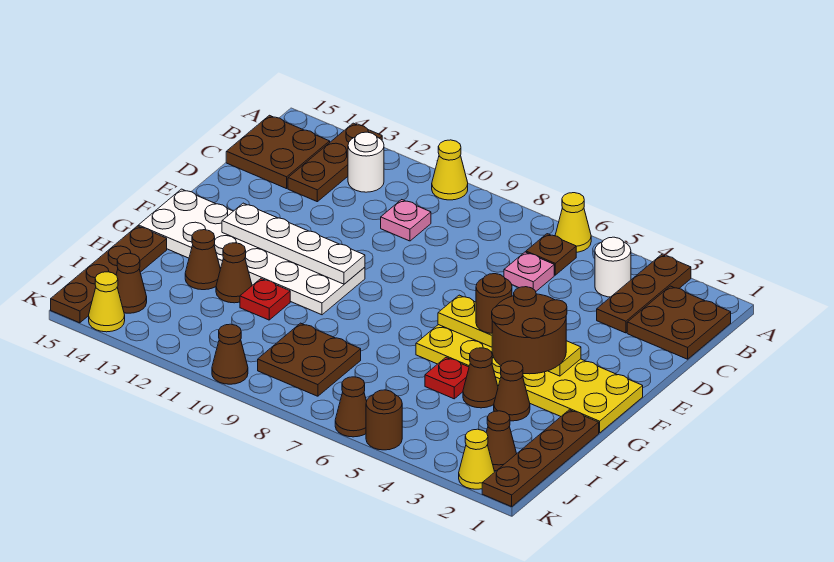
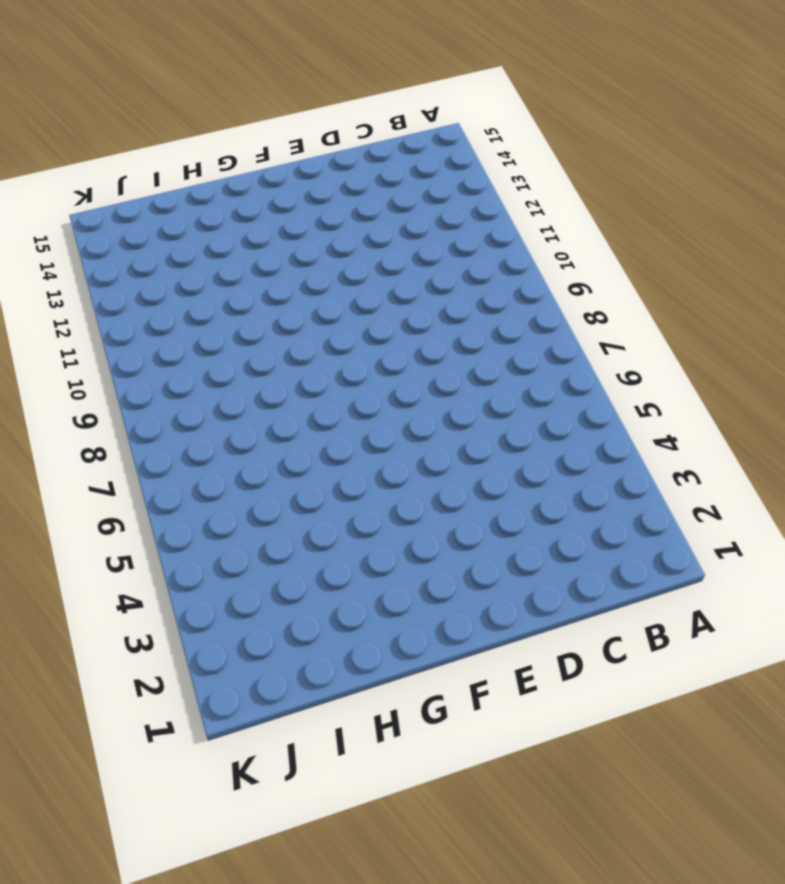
none -> brown plate A3:C3 level 1
none -> yellow cone A6 level 1
none -> yellow cone A10 level 1
none -> brown plate A13:C13 level 1

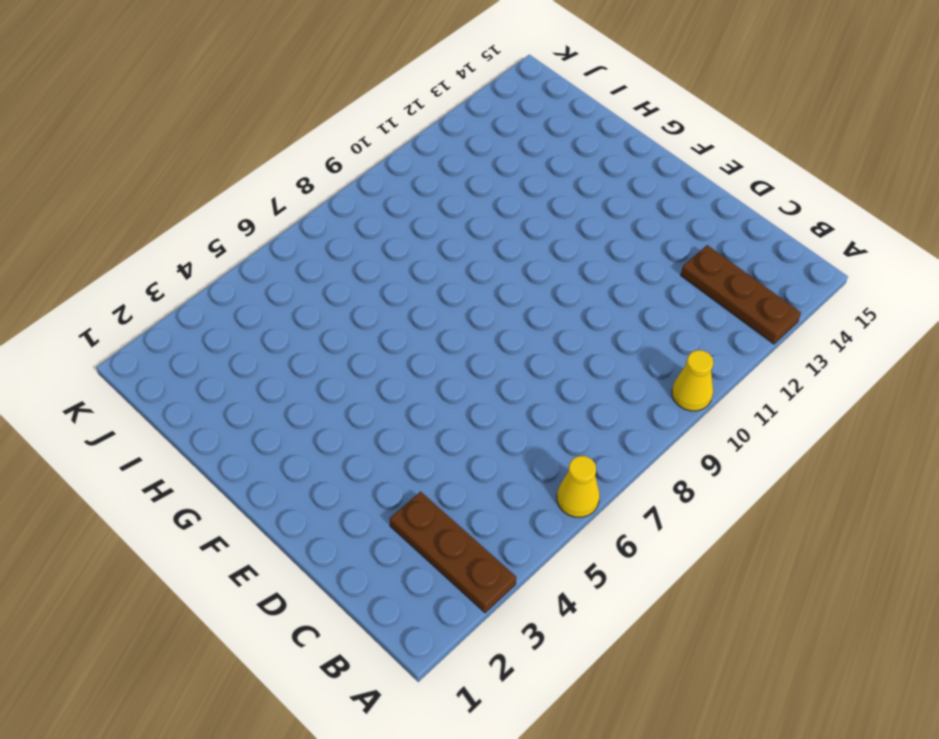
none -> brown plate B1:C2 level 1
none -> white round brick B4 level 1
none -> brown plate B6 level 1
none -> white round brick B12 level 1

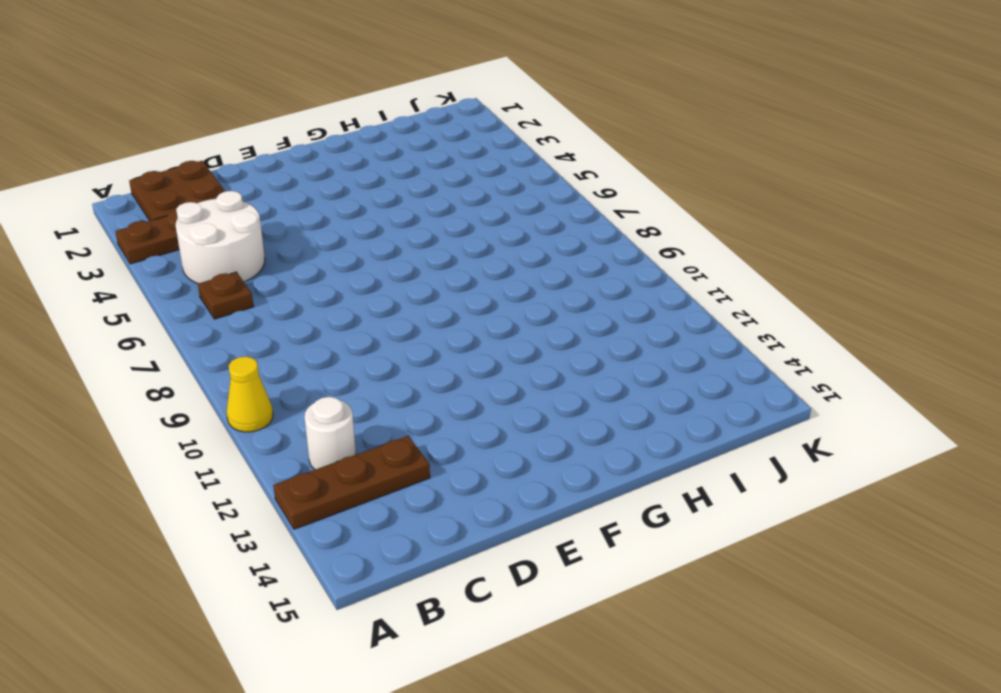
white round brick B4:C5 level 1 -> white round brick B4 level 1
none -> yellow cone A6 level 1
none -> brown plate B14:C15 level 1
none -> pink plate C6 level 1
none -> pink plate C10 level 1

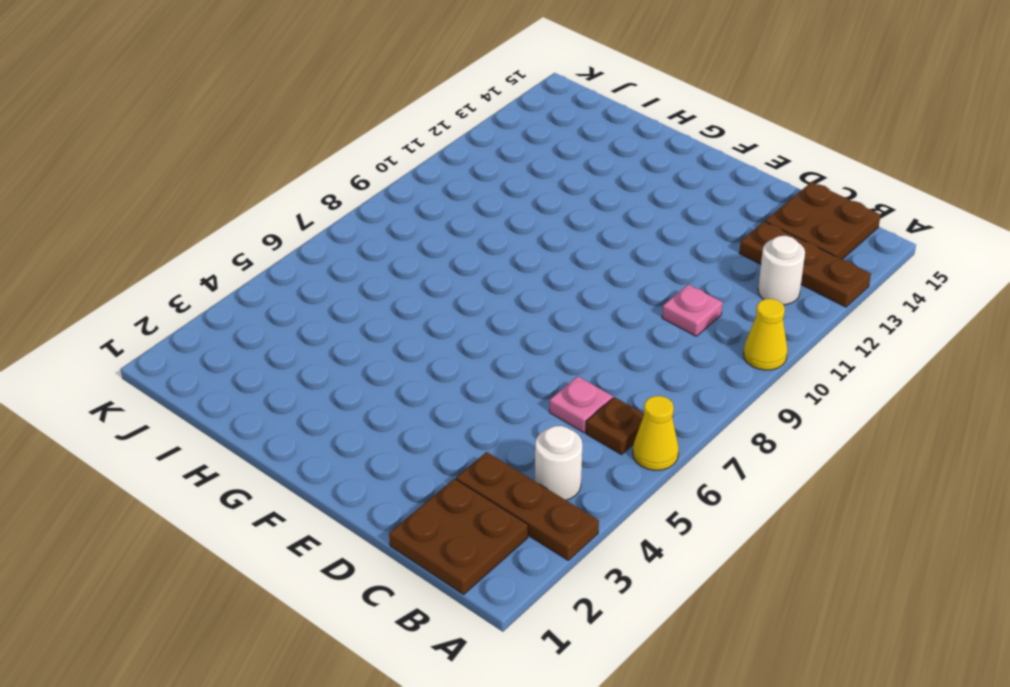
none -> yellow plate F1:G6 level 1
none -> white plate F10:G15 level 1
none -> brown plate H1:K1 level 1
none -> brown cone H3 level 1

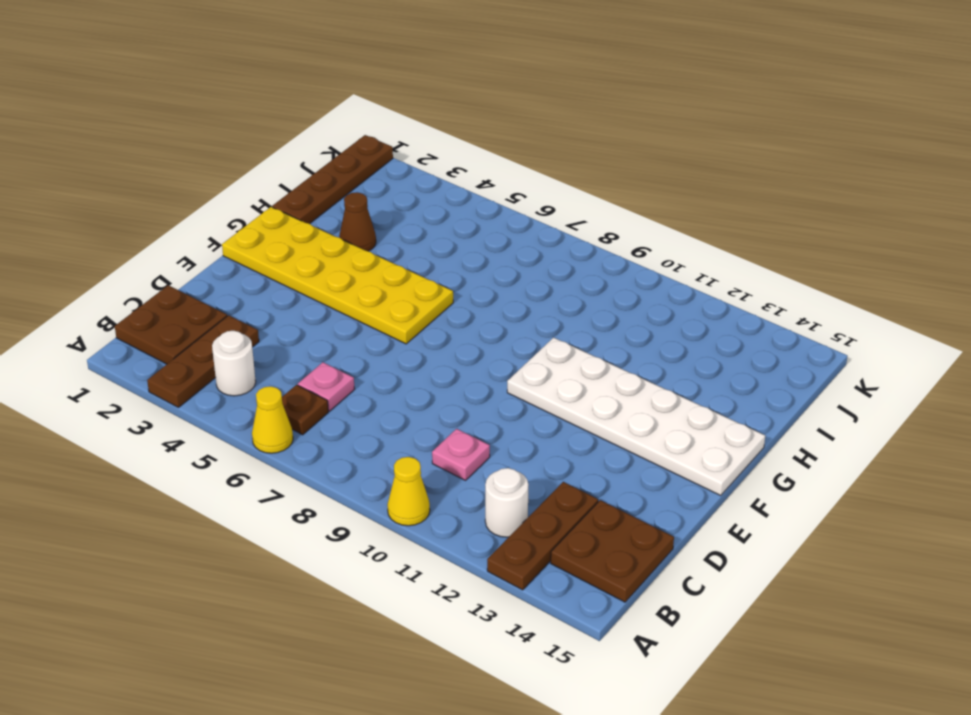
none -> brown cone H4 level 1
none -> red plate H5 level 1
none -> red plate H11 level 1
none -> brown cone H12 level 1

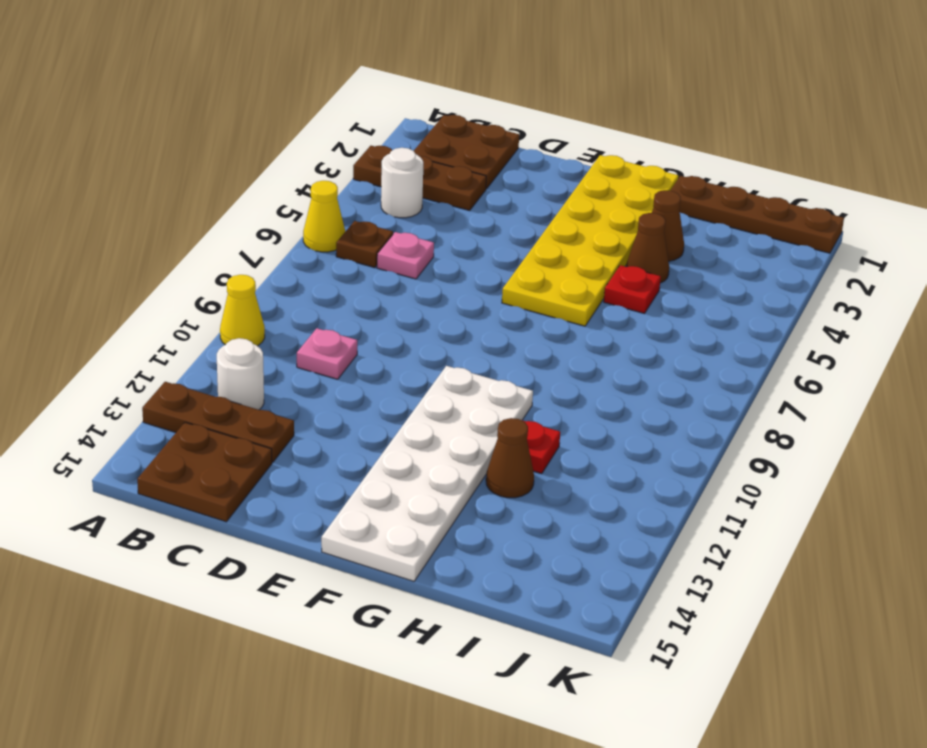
none -> brown cone H13 level 1
none -> brown plate H15:K15 level 1
none -> brown plate I8:J9 level 1
none -> brown cone J2 level 1

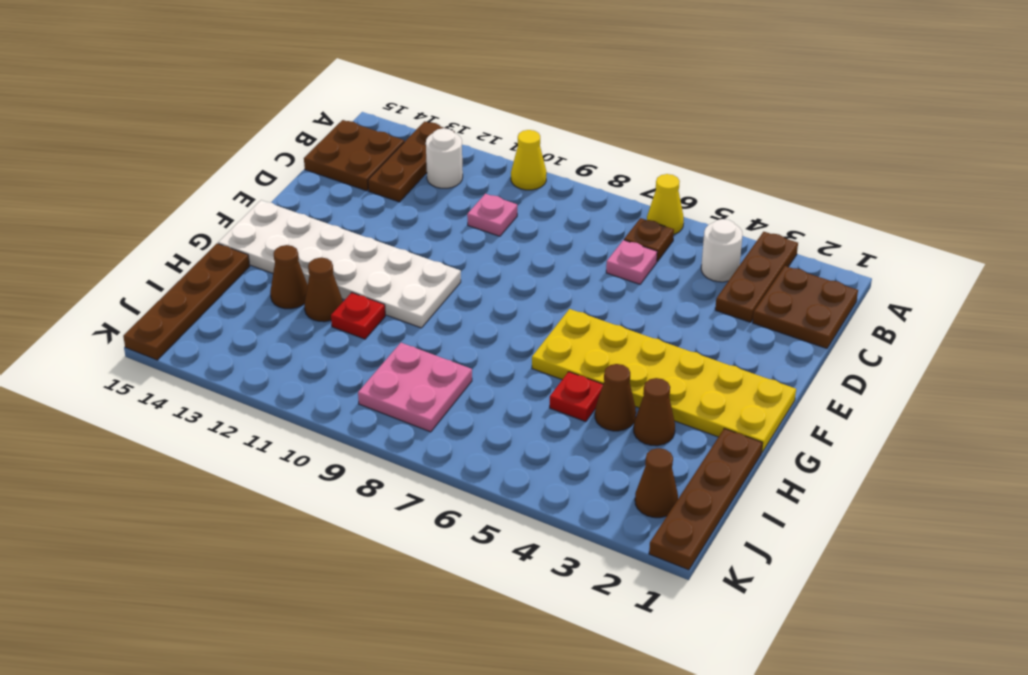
pink plate I8:J9 level 1 -> brown plate I8:J9 level 1
none -> brown cone J14 level 1
none -> yellow cone K2 level 1
none -> brown round brick K5 level 1
none -> brown cone K6 level 1

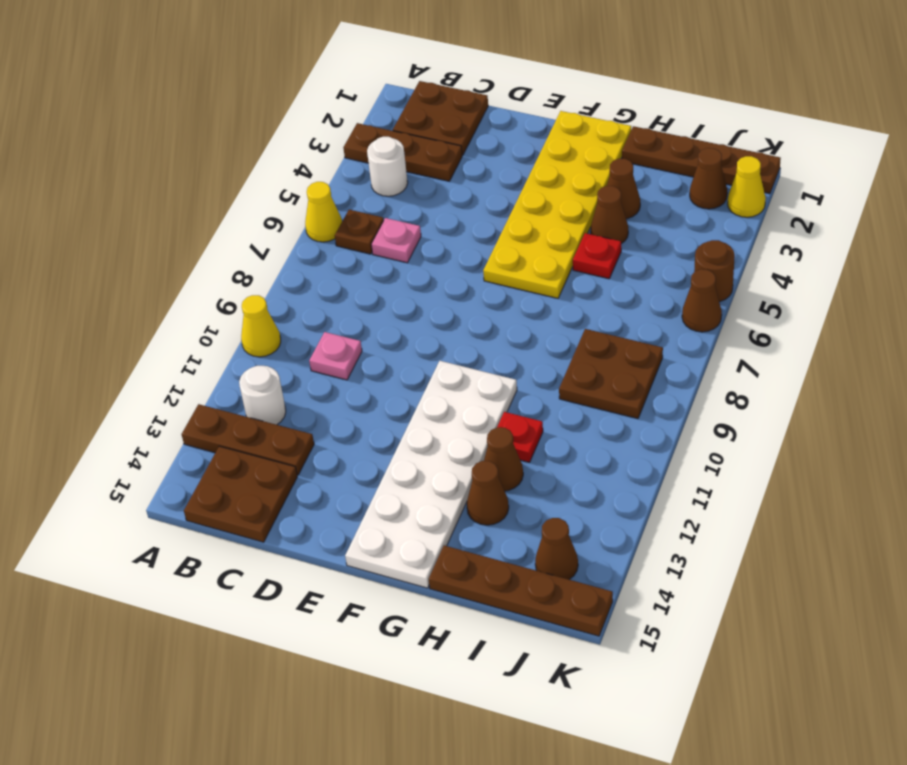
none -> brown cone K10 level 1
none -> yellow cone K14 level 1
none -> yellow plate F3:F6 level 2
none -> white plate F10:F13 level 2

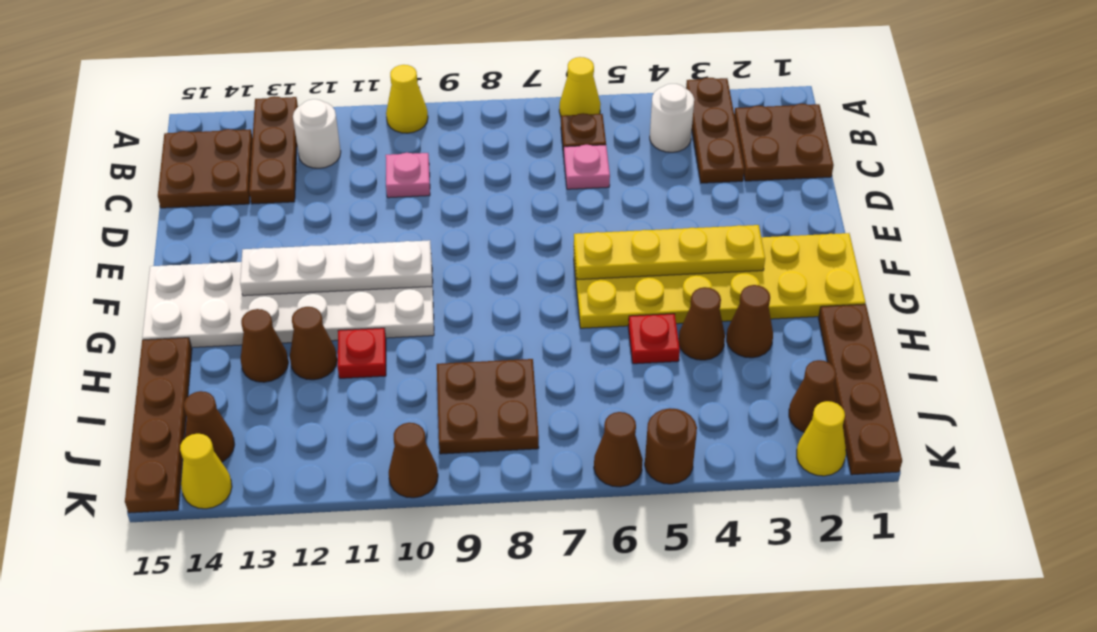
none -> brown round brick F3:G4 level 3
none -> brown round brick F5 level 3

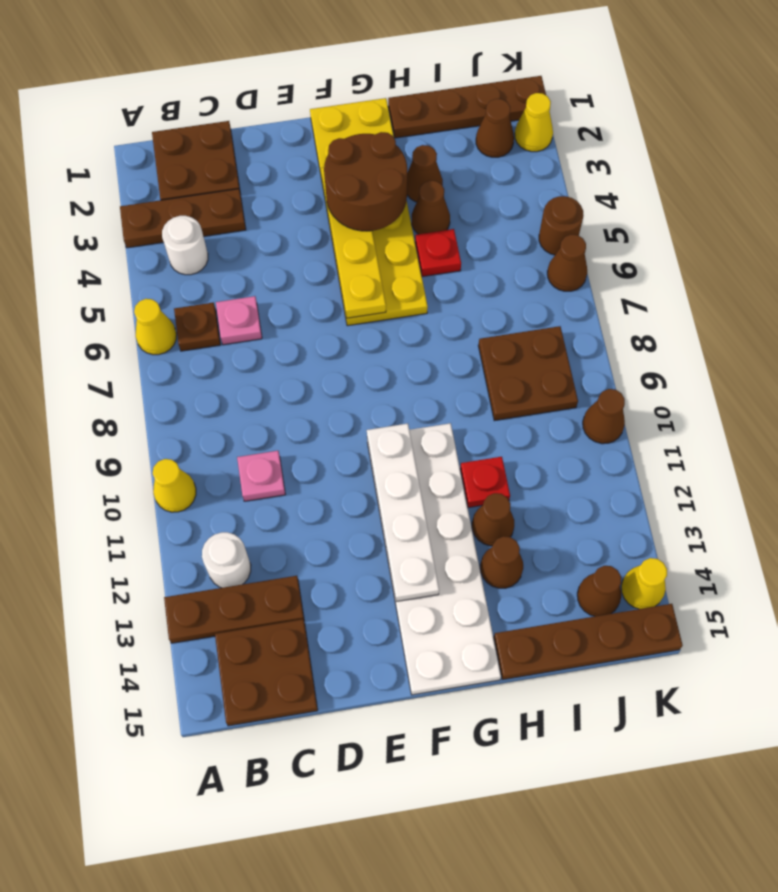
none -> brown round brick F5 level 3

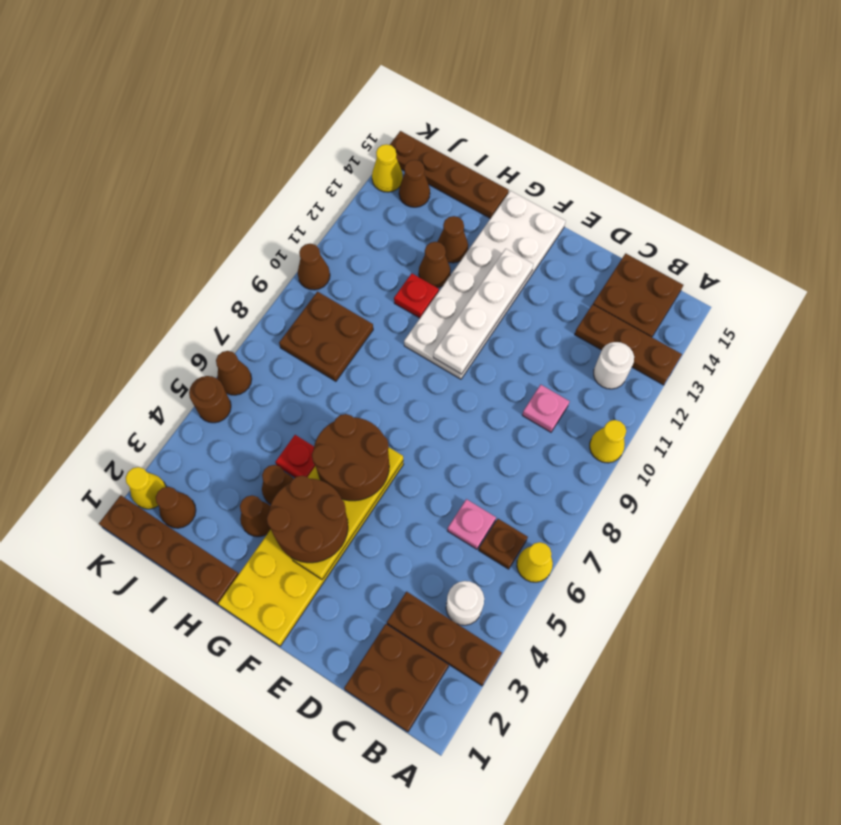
brown round brick F5:G6 level 3 -> brown round brick F5 level 3

